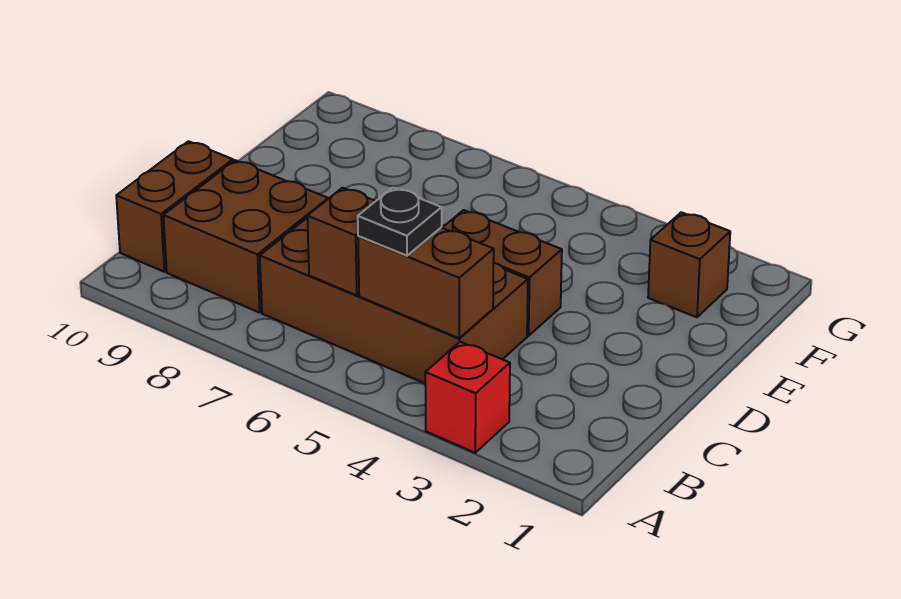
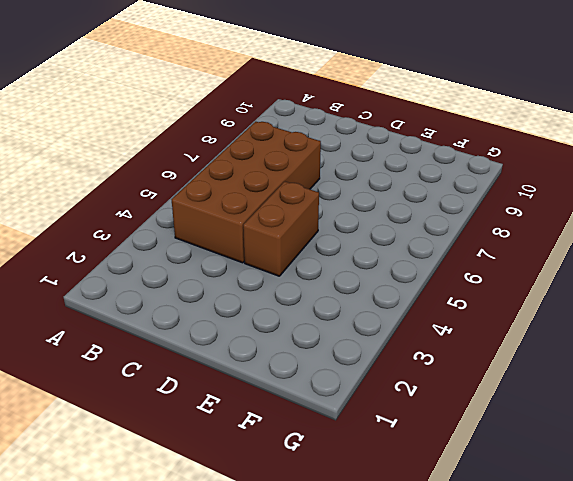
none -> red brick A3 level 1
none -> brown brick B8:C9 level 1

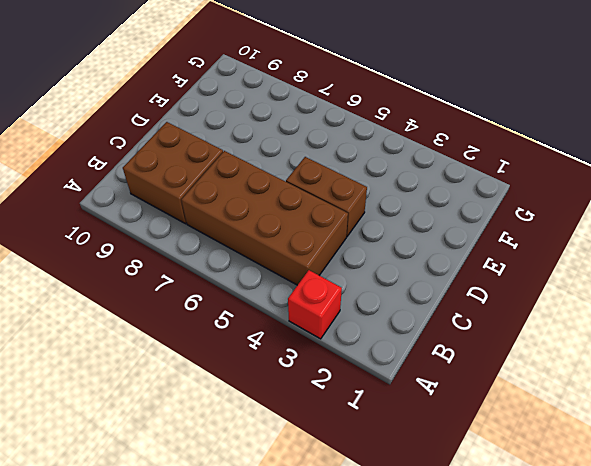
none -> brown brick B10:C10 level 1
none -> brown brick F2 level 1

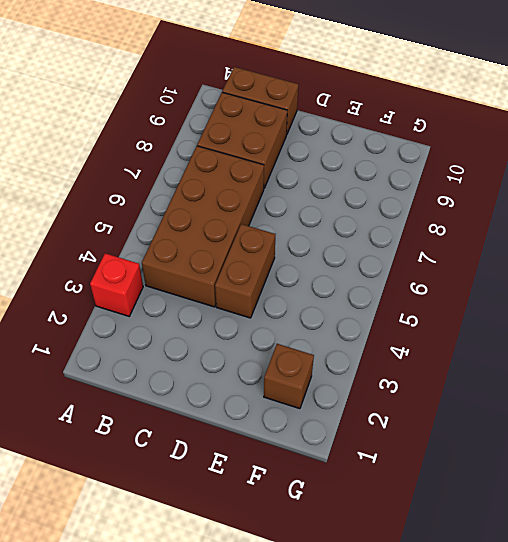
none -> brown brick B4:B5 level 2
none -> brown brick B6 level 2

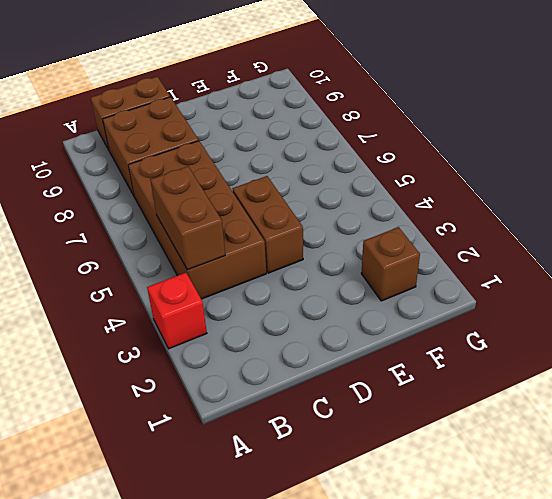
none -> brown brick B6 level 2
none -> black plate B5 level 3

